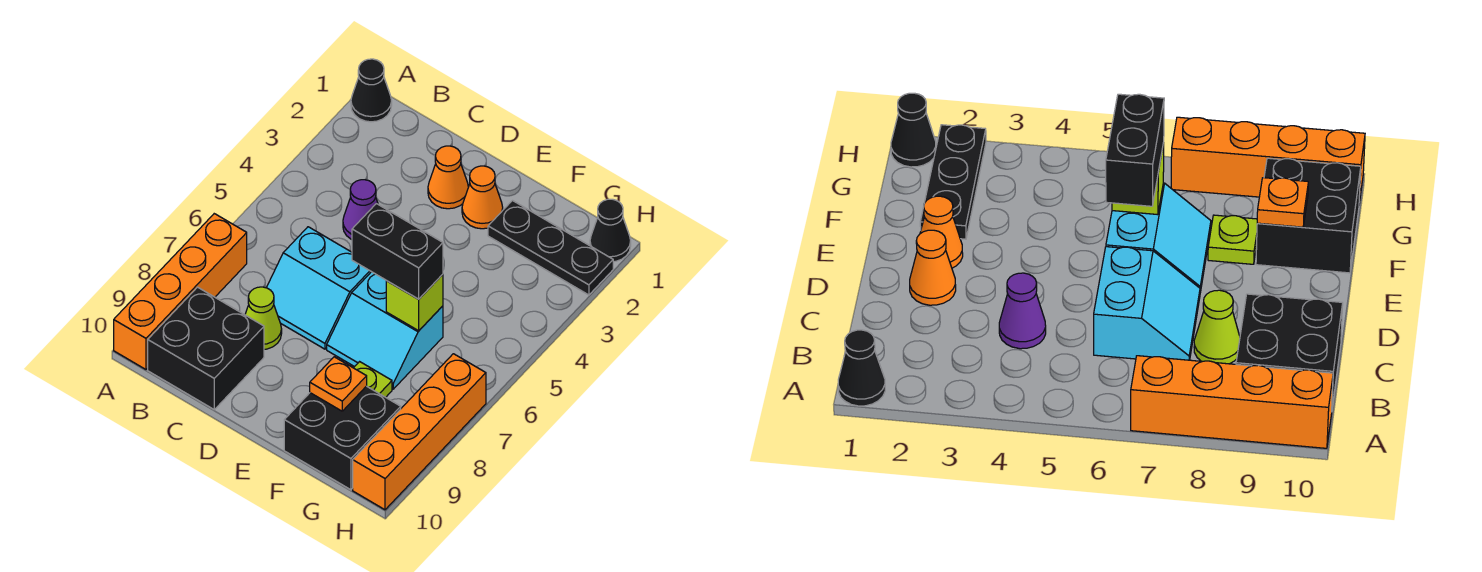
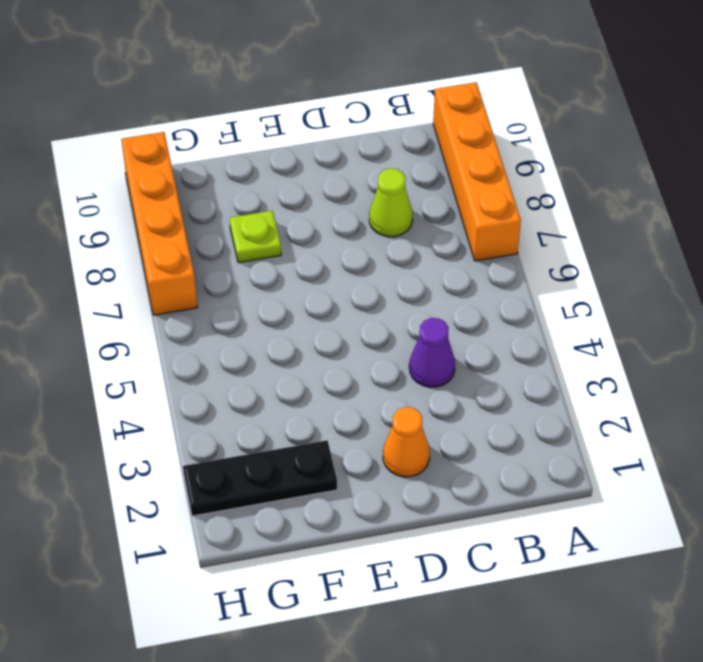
none -> black cone A1 level 1
none -> black brick B9:C10 level 1
none -> cyan slope C6:D7 level 1 top 6

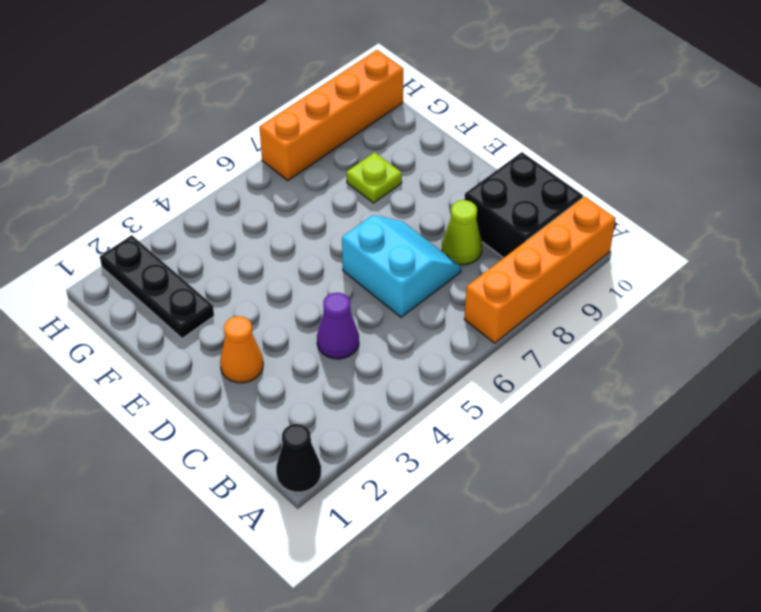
none -> orange cone E2 level 1
none -> cyan slope E6:F7 level 1 top 6
none -> black brick F9:G10 level 1

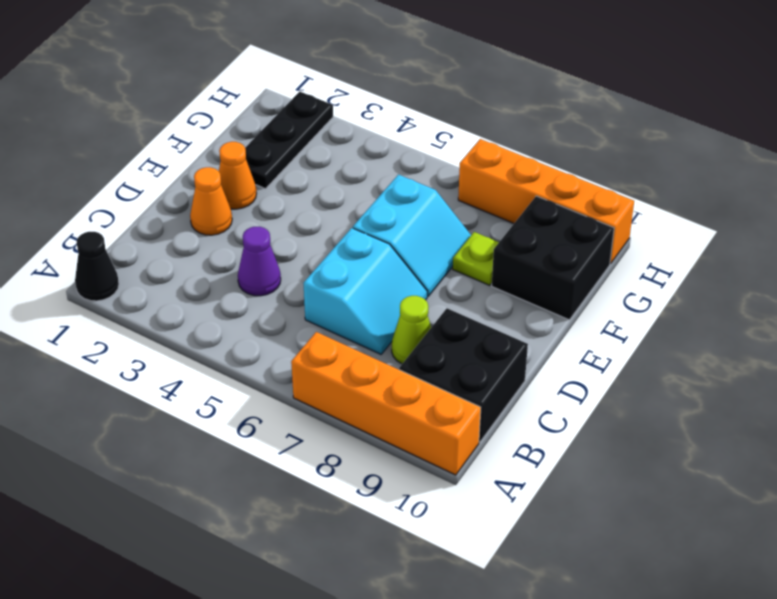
none -> black cone H1 level 1
none -> lime brick F6 level 2
none -> orange plate F9 level 2

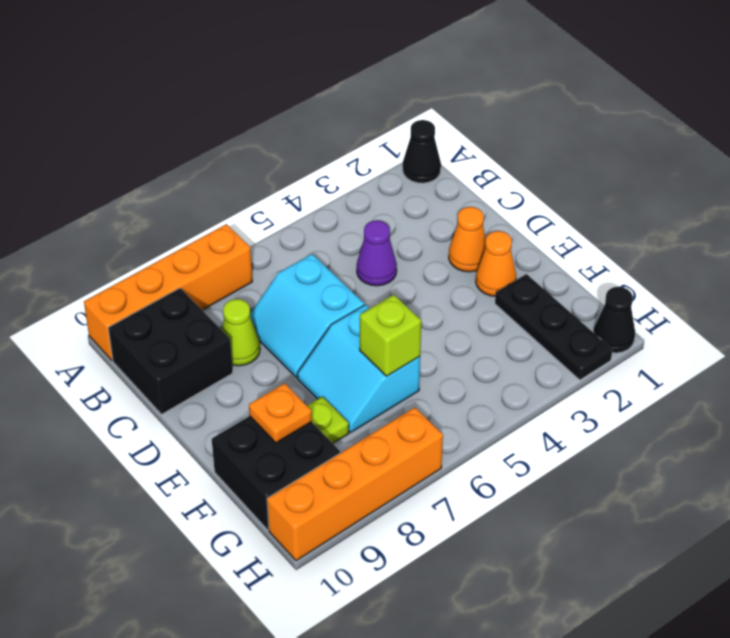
none -> black brick E6:F6 level 3

